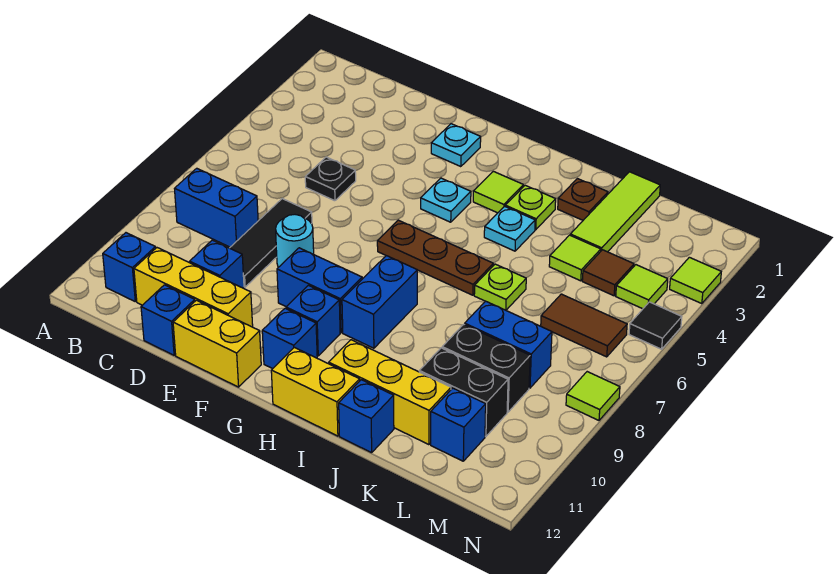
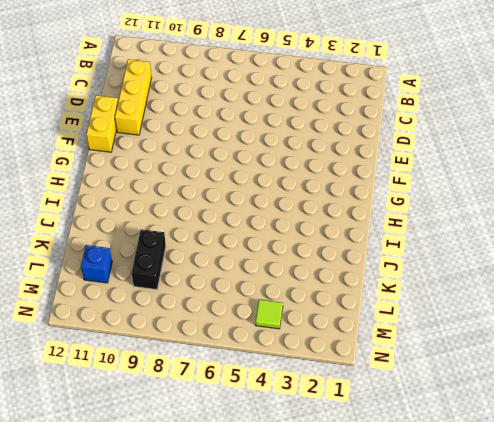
none -> blue brick B8:C8 level 1
none -> blue brick B11 level 1
none -> black plate D5 level 1
none -> black tile D7:D9 level 1

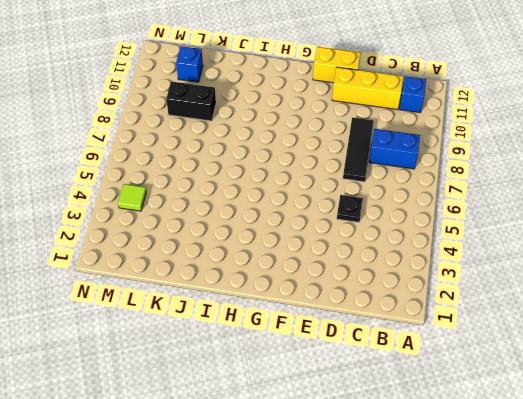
none -> blue brick D10 level 1
none -> blue brick D12 level 1
none -> cyan round brick E8 level 1
none -> cyan plate F2 level 1

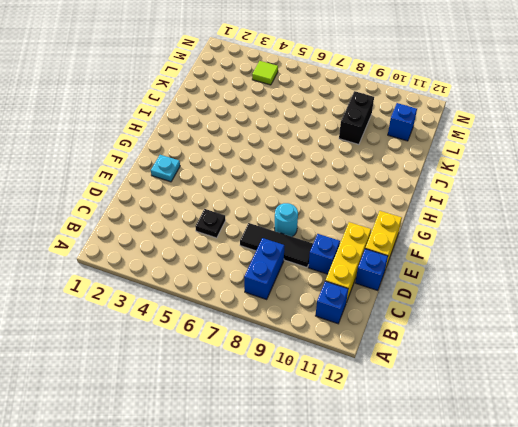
none -> blue brick F9:G9 level 1
none -> cyan plate G4 level 1
none -> brown plate G6:I6 level 1
none -> blue brick G10 level 1

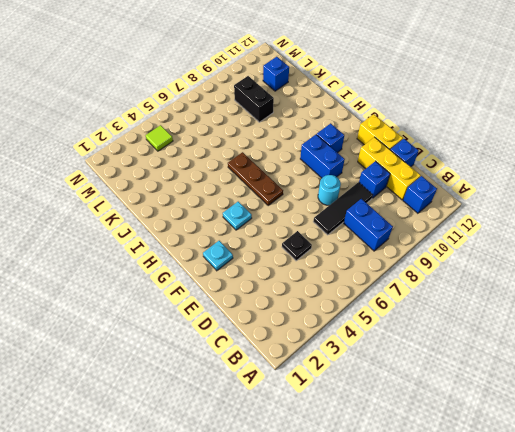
none -> blue brick G11 level 1
none -> lime tile H3 level 1
none -> blue brick H8:H9 level 1
none -> yellow brick H12:I12 level 1

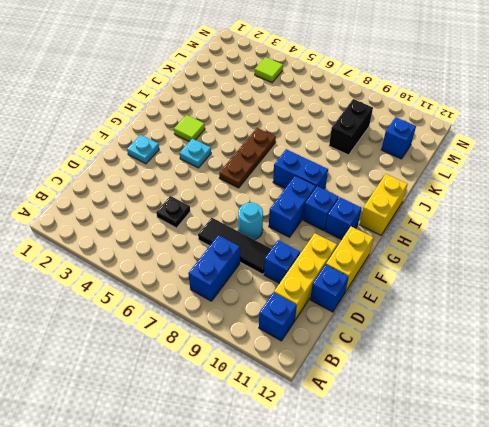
none -> lime plate I3 level 1
none -> cyan plate I4 level 1
none -> yellow brick I11:K11 level 1
none -> brown plate J2 level 1

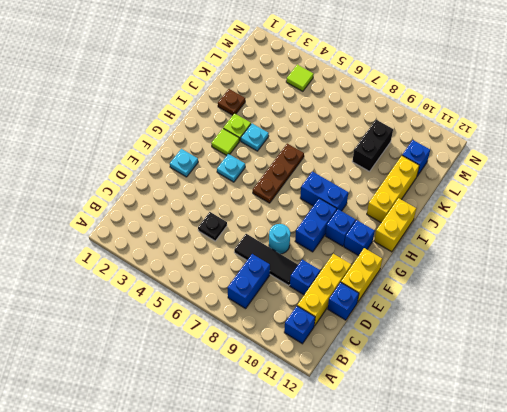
none -> lime plate J6 level 1
none -> blue brick J12 level 1
none -> lime tile K1:K3 level 1
none -> lime tile K4 level 1

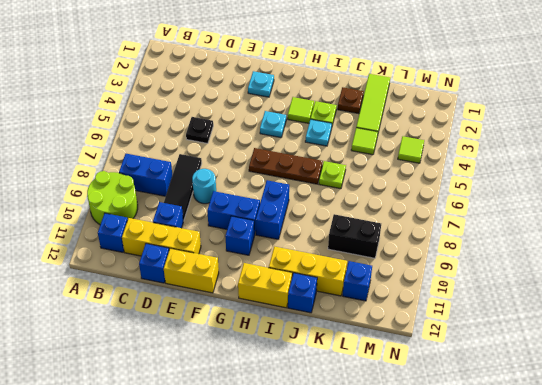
lime round brick A9:B10 level 1 -> none
none -> blue brick G11 level 1
none -> blue brick K8:L8 level 1
none -> black brick K10:L10 level 1
none -> brown tile L4 level 1

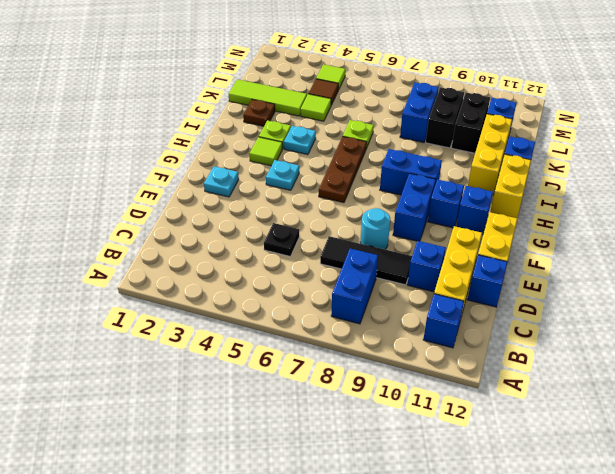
none -> brown tile L6:M6 level 1
none -> lime tile N3 level 1
none -> black tile N5 level 1
none -> lime tile N8 level 1

